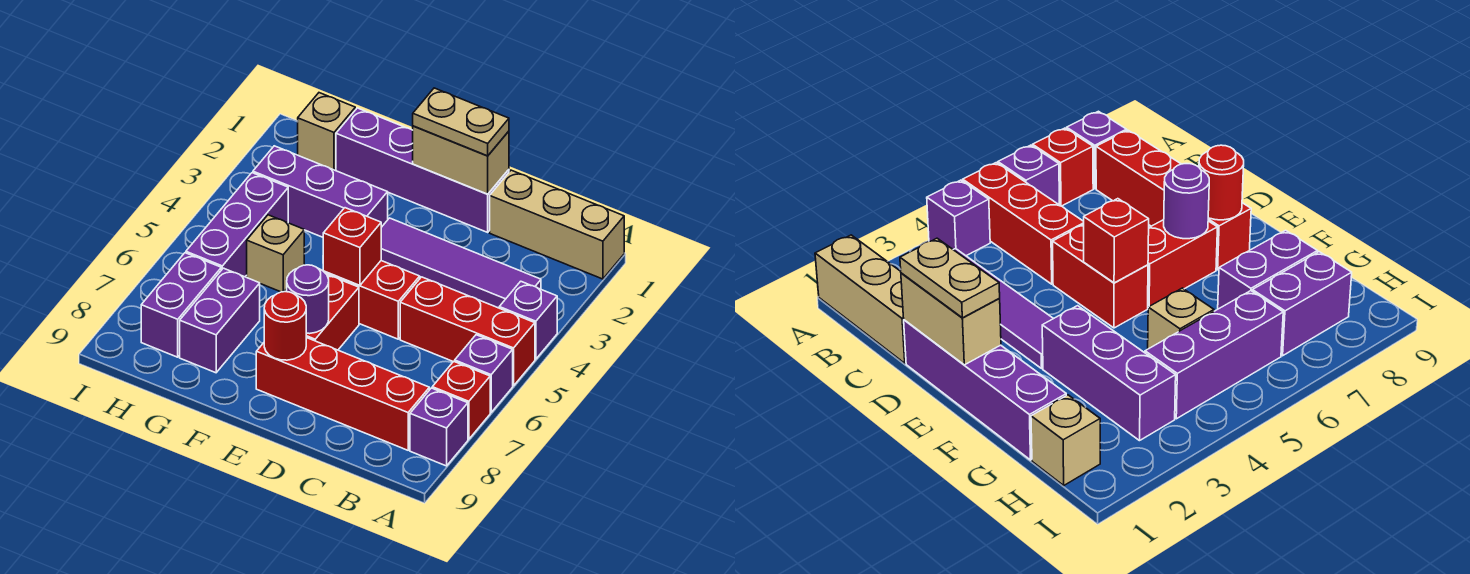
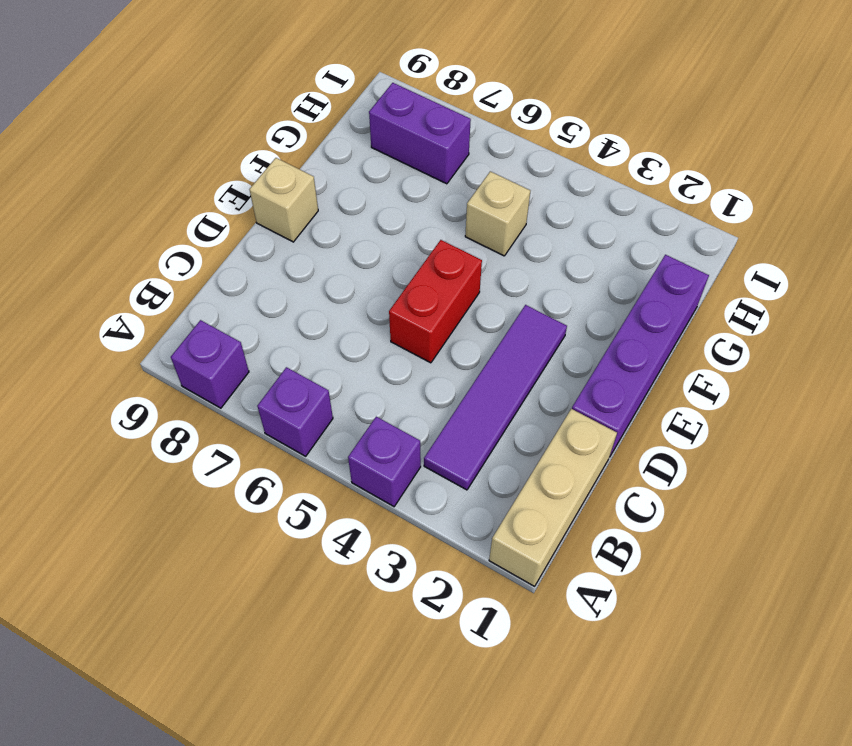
tan brick E9 level 1 -> tan brick H1 level 1
none -> red brick A5:C5 level 1
none -> red brick A7 level 1
none -> red brick B8:E8 level 1

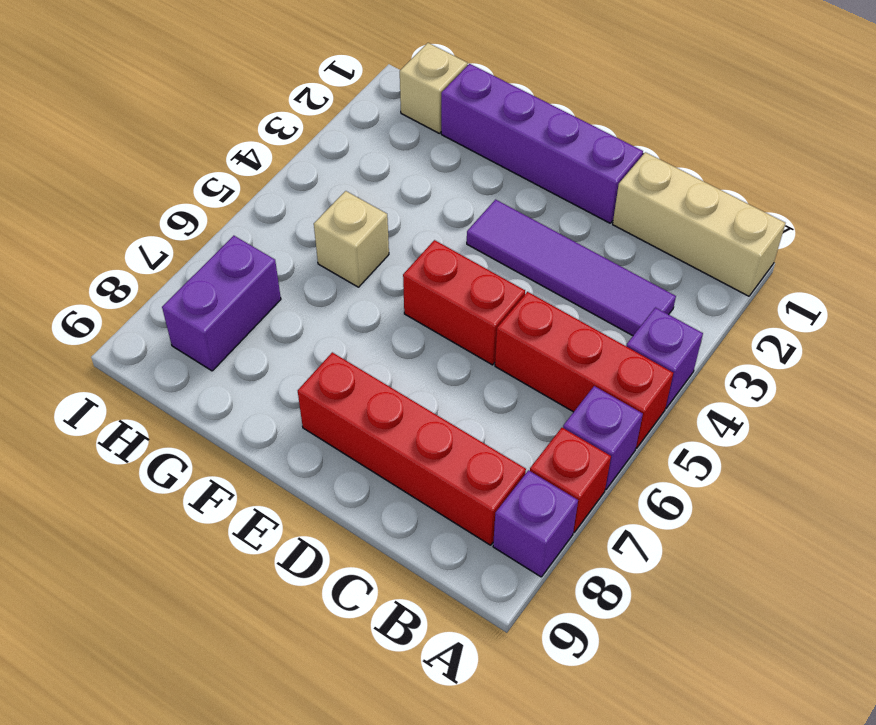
none -> red brick E6:E7 level 1
none -> purple brick F3:H3 level 1
none -> purple brick G7:G8 level 1

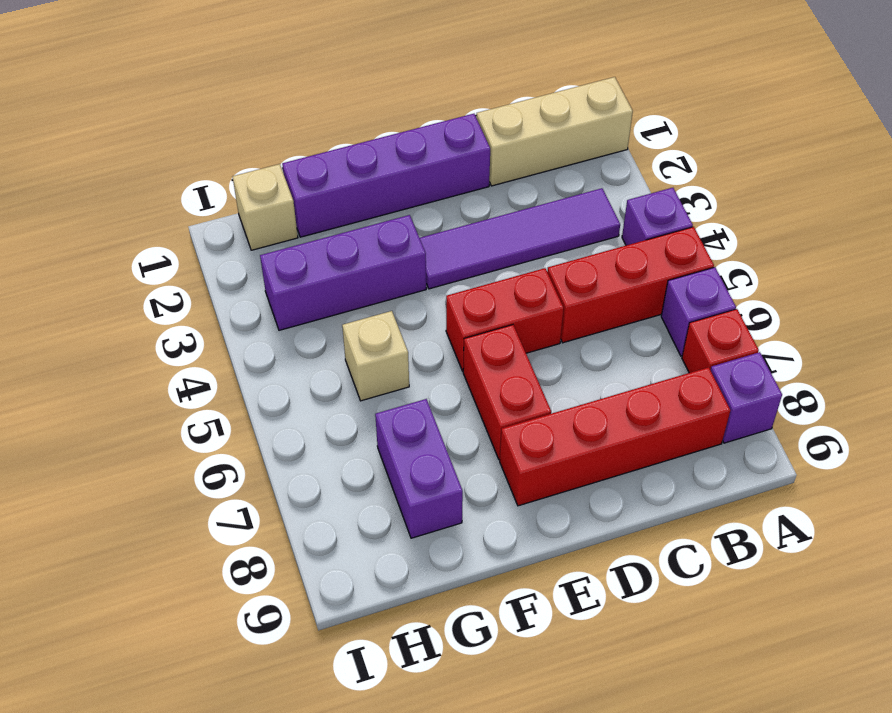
none -> purple brick H4:H6 level 1
none -> purple brick H7:H8 level 1
none -> tan brick D1:E1 level 2

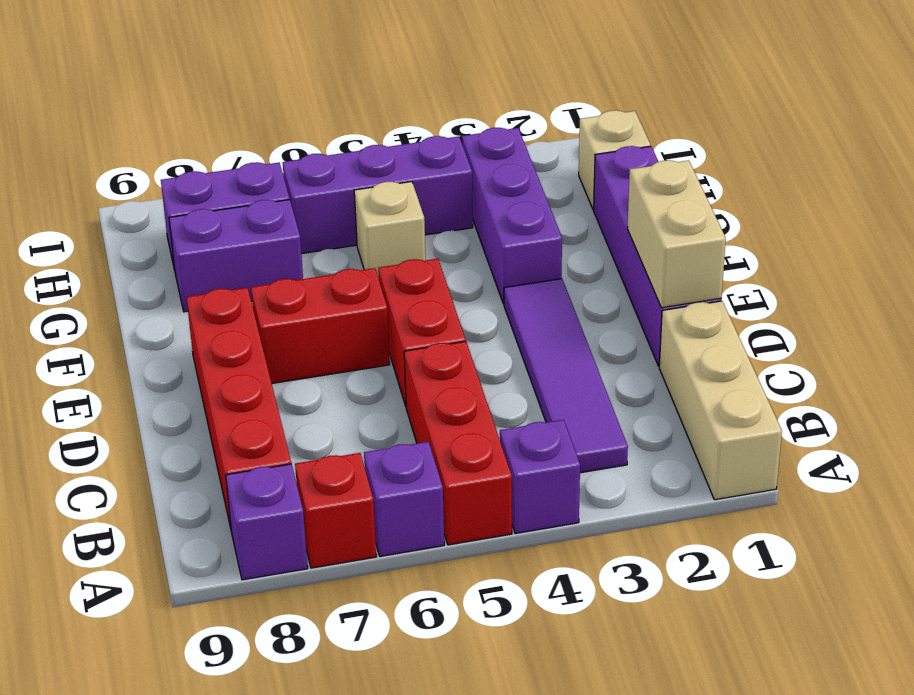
none -> red brick E5 level 2
none -> purple round brick E7 level 2
none -> red round brick E8 level 2

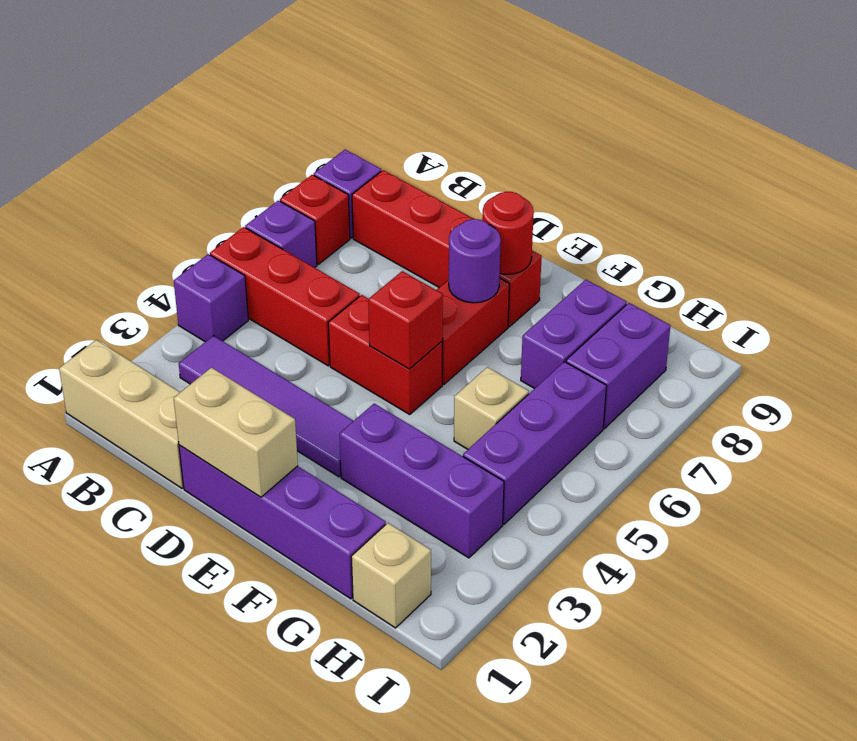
none -> tan plate D1:E1 level 3

